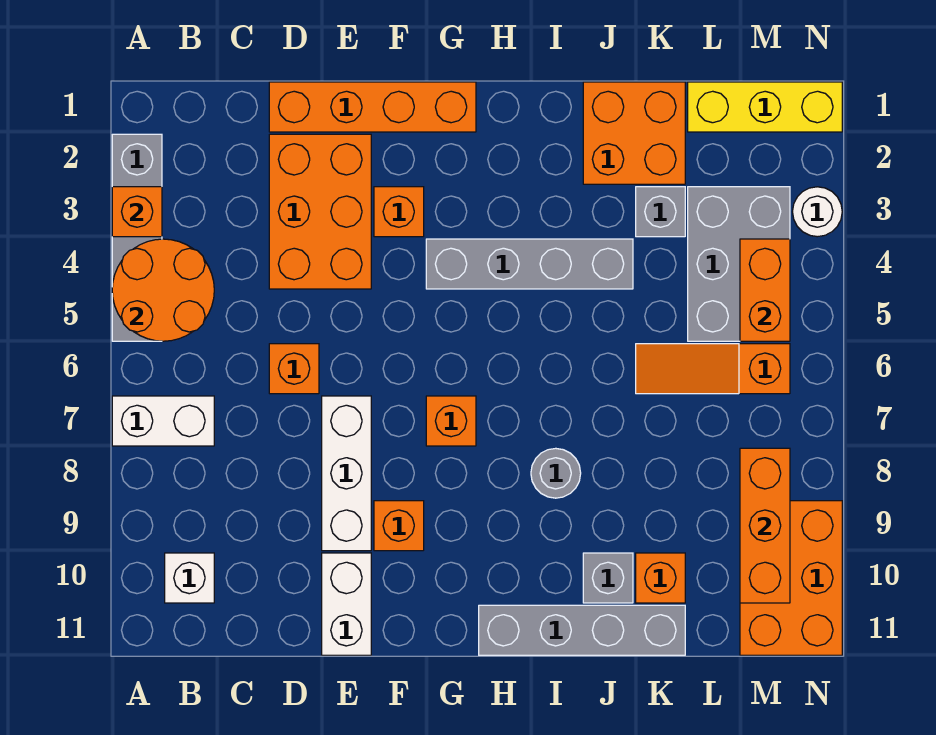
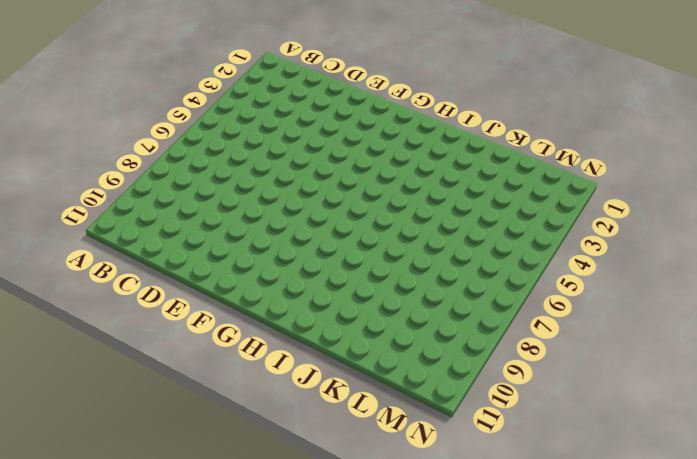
none -> grey brick A2:A5 level 1
none -> white brick A7:B7 level 1
none -> white brick B10 level 1

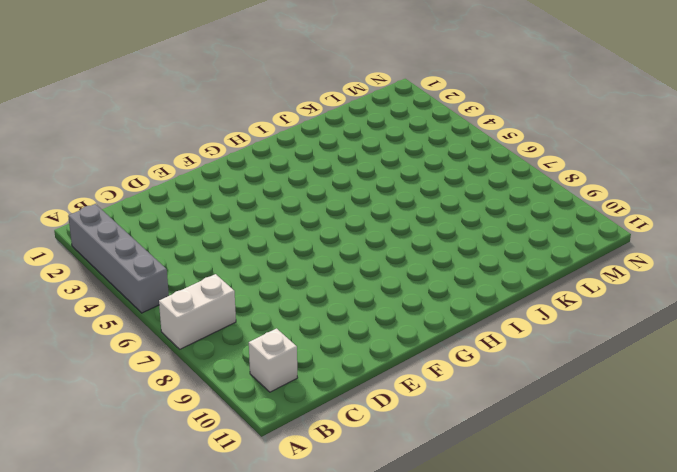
none -> orange brick D1:G1 level 1
none -> orange brick D2:E4 level 1
none -> orange brick D6 level 1

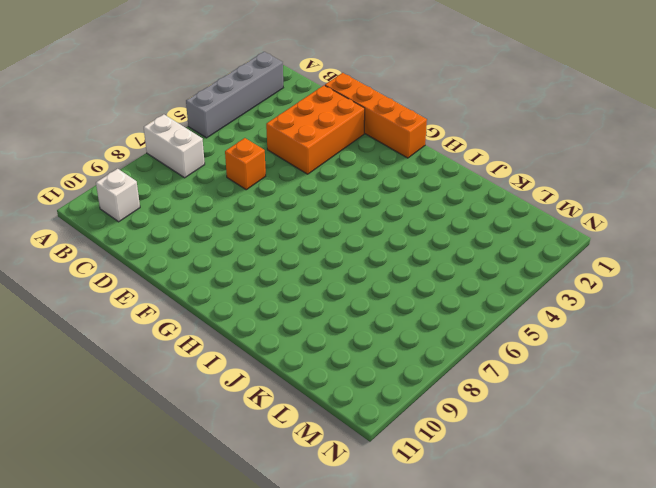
none -> white brick E7:E9 level 1
none -> white brick E10:E11 level 1
none -> orange brick F3 level 1

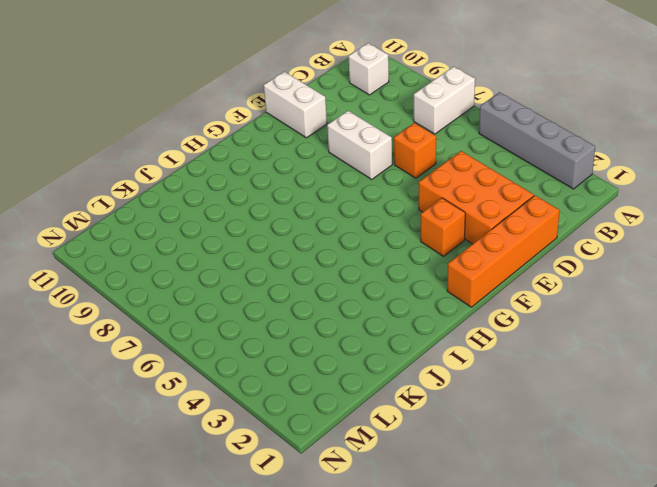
white brick E7:E8 level 1 -> white brick E7:E9 level 1
none -> orange brick F9 level 1
none -> grey brick G4:J4 level 1
none -> orange brick G7 level 1

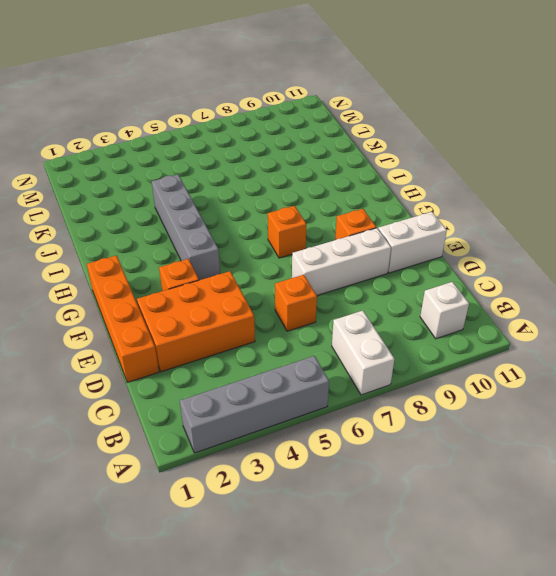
none -> grey brick H11:K11 level 1
none -> grey round brick I8 level 1
none -> orange brick J1:K2 level 1

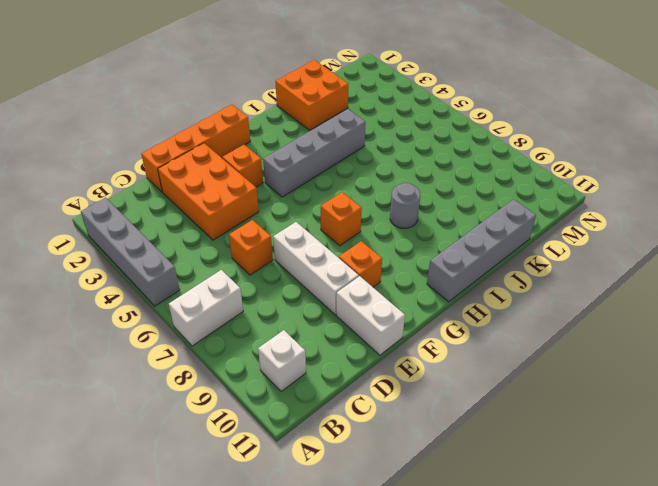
none -> grey brick J10 level 1
none -> grey brick K3 level 1
none -> orange slope K6:M6 level 1 top M

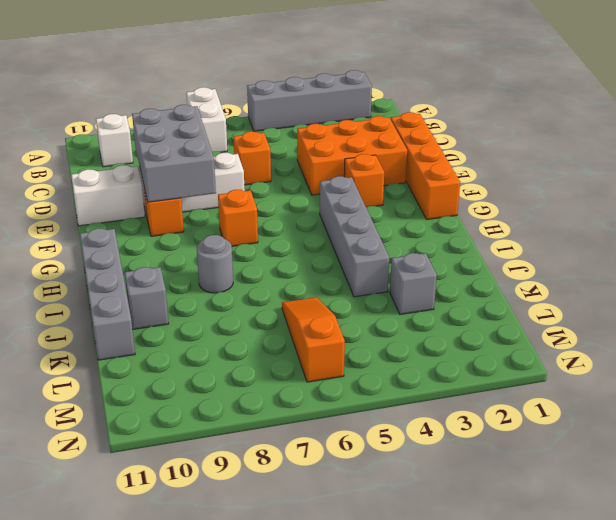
grey brick D8:F9 level 2 -> grey brick L3:M5 level 1
none -> orange brick J1:K2 level 1
none -> orange brick K10 level 1
none -> yellow brick L1:N1 level 1

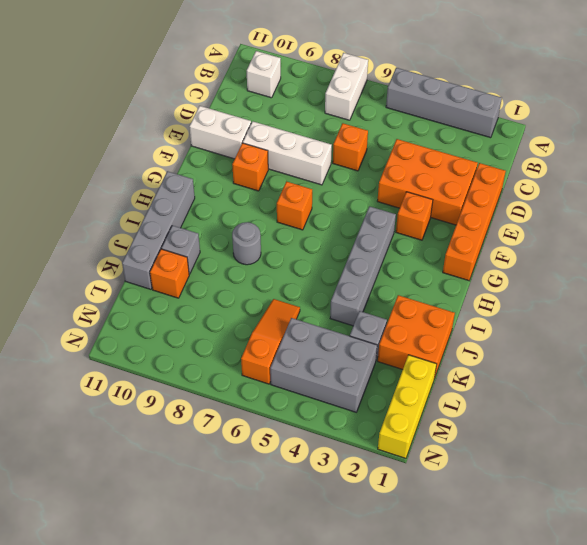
none -> orange brick M9:N11 level 1
none -> white round brick N3 level 1
none -> orange brick A3 level 2

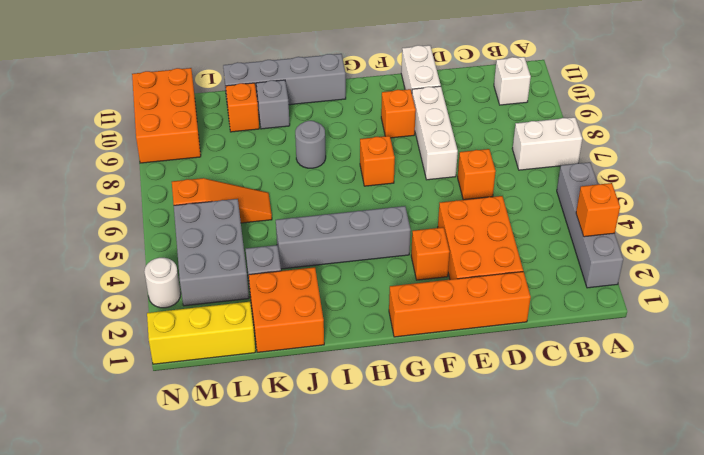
none -> orange round brick A4:B5 level 2
none -> orange brick M4:M5 level 2
none -> orange brick M8:M10 level 2

